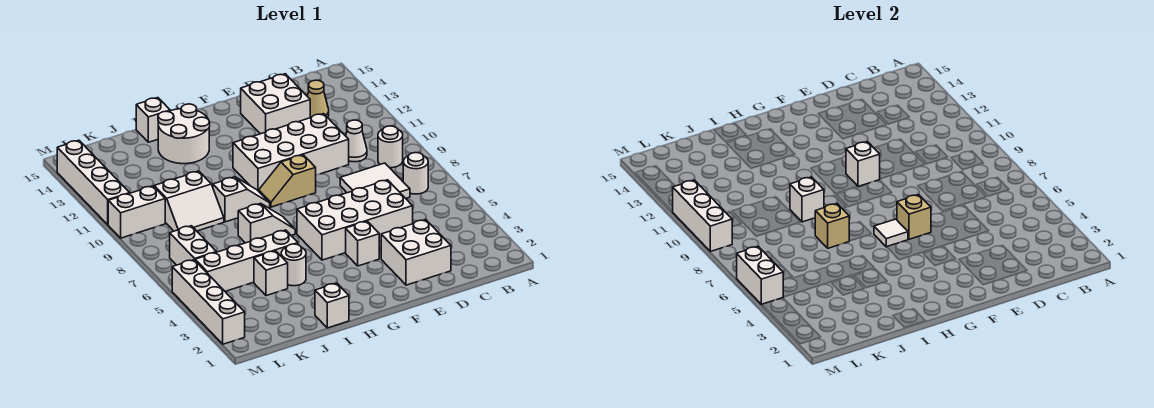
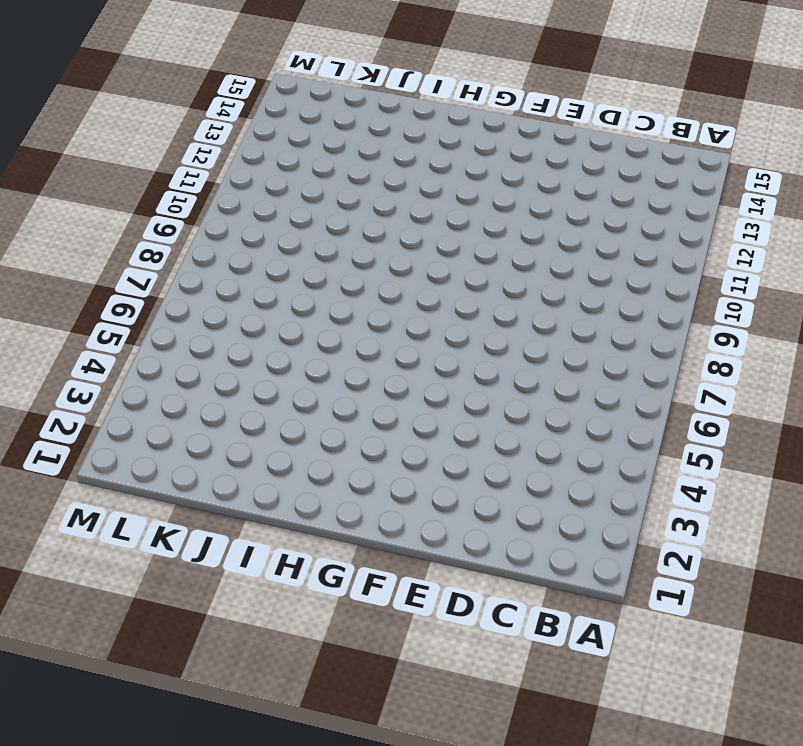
none -> white round brick B7 level 1
none -> white round brick B9 level 1
none -> white tile C7:D8 level 1
none -> white cone C10 level 1

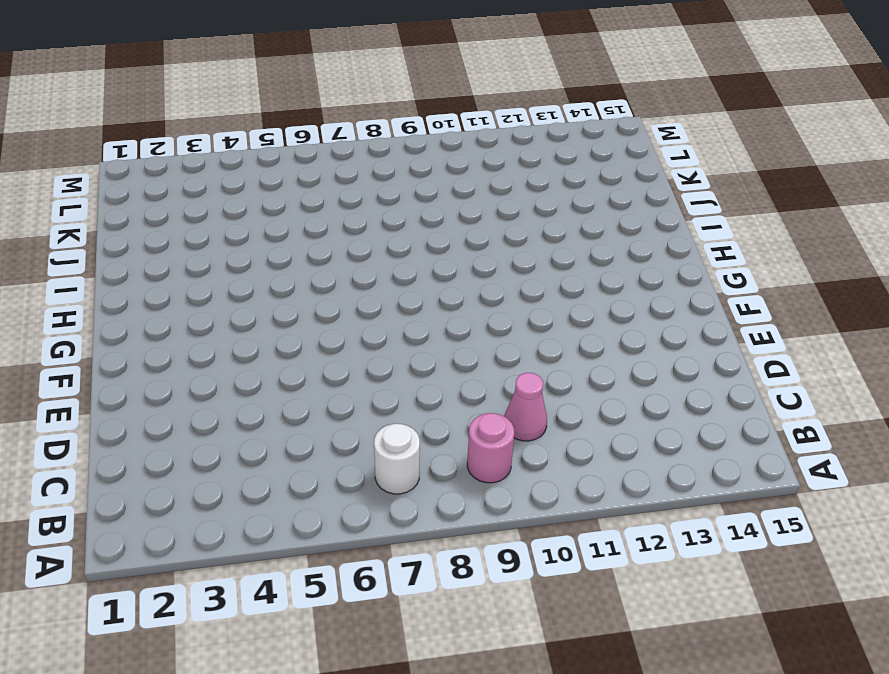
pink round brick B9 level 1 -> white round brick B9 level 1
pink cone C10 level 1 -> white cone C10 level 1
none -> white tile C7:D8 level 1
none -> tan cone C13 level 1
none -> white brick D2:E3 level 1
none -> white brick D5:G6 level 1

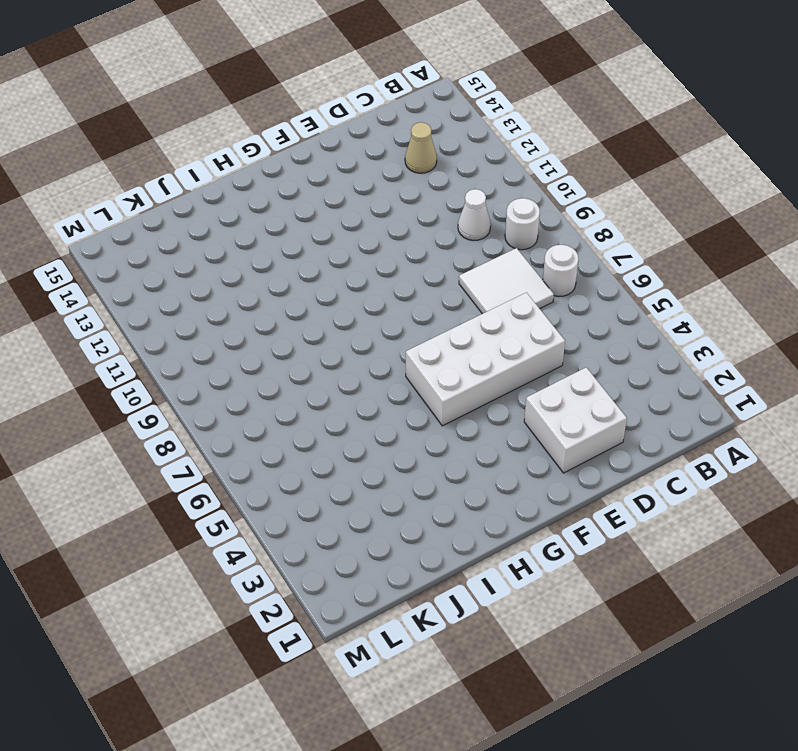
none -> white brick D10:G11 level 1
none -> white brick D13:E14 level 1
none -> white brick F4 level 1
none -> tan slope F9:G9 level 1 top F

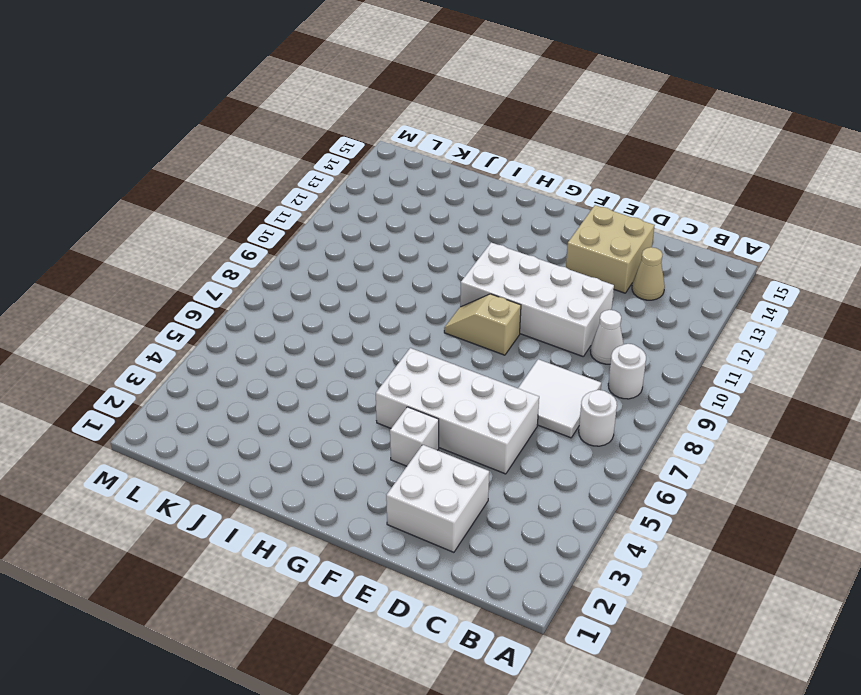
tan brick D13:E14 level 1 -> white brick D13:E14 level 1
none -> white slope H7:I7 level 1 top I
none -> white slope H9:I9 level 1 top I
none -> white round brick H13:I14 level 1
none -> white brick I1 level 1

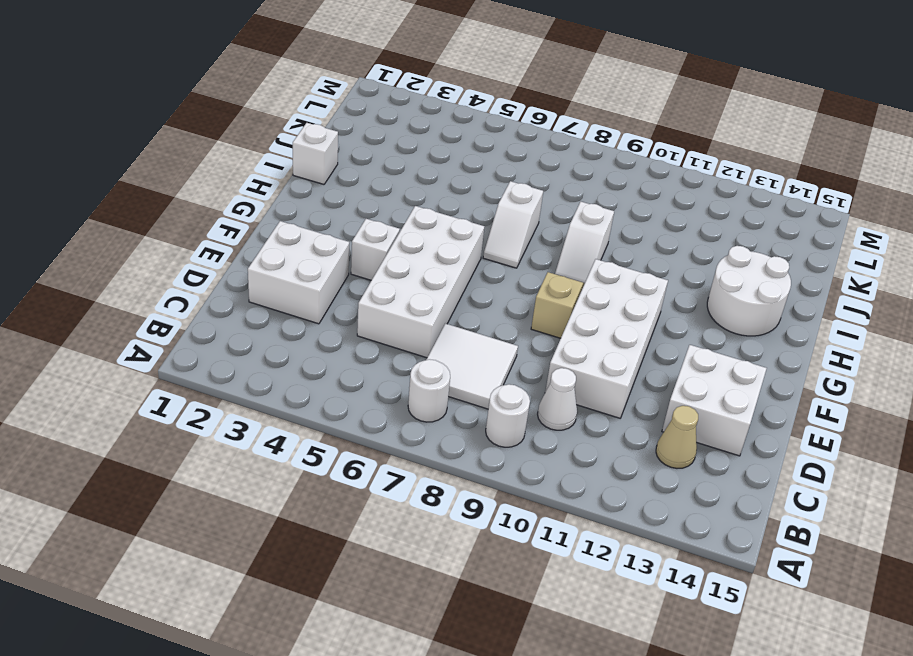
none -> white round brick I4 level 1
none -> white brick I5:L5 level 1
none -> white brick I15 level 1
none -> white brick J4 level 1

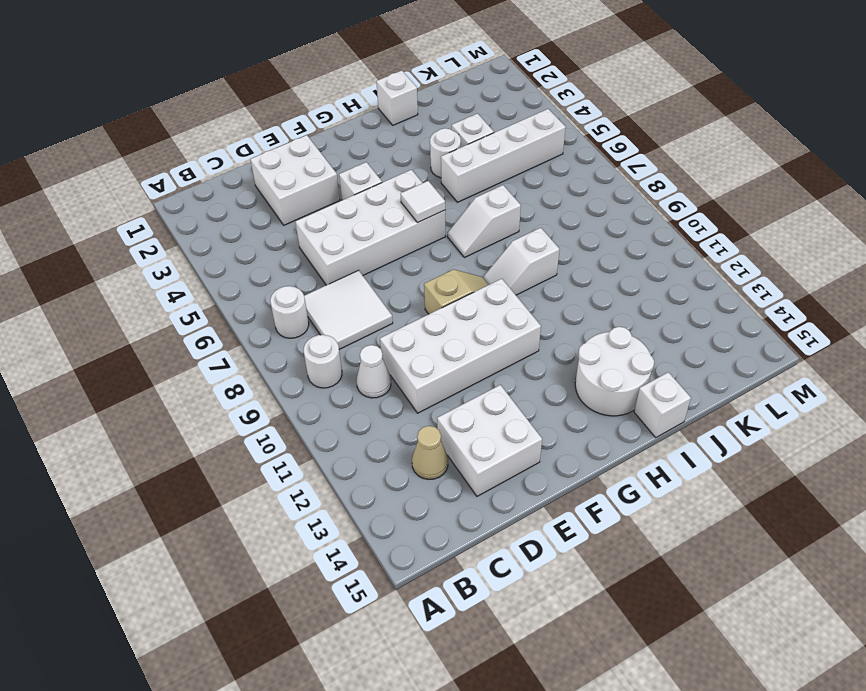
none -> white slope J9:K10 level 1 top 10
none -> white brick L6:L7 level 1
none -> white brick L10:M10 level 1
none -> white brick M2:M5 level 1

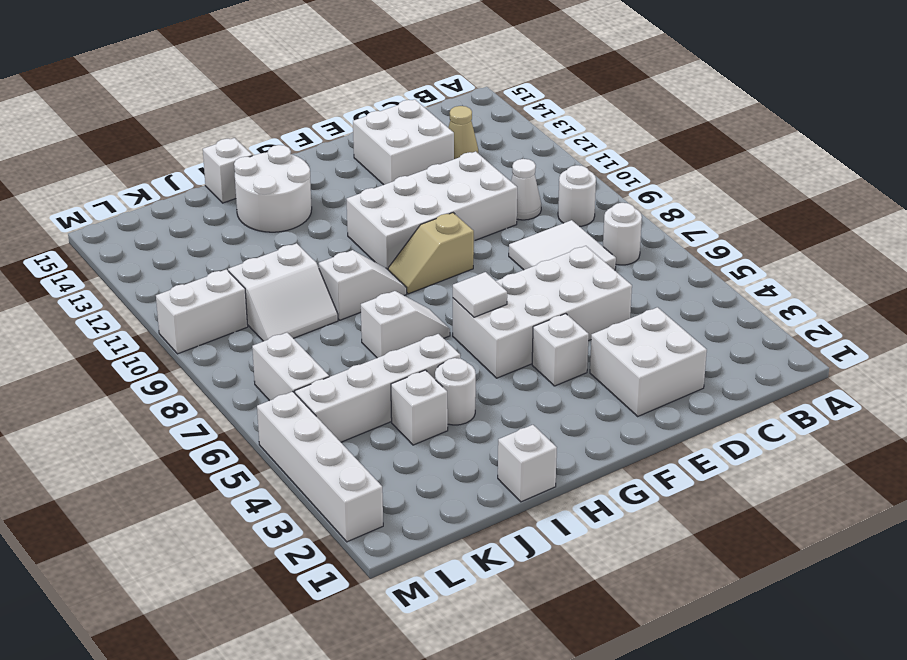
none -> white brick M11:M14 level 1
none -> tan brick F6 level 2
none -> white brick F10 level 2
none -> tan brick I7 level 2

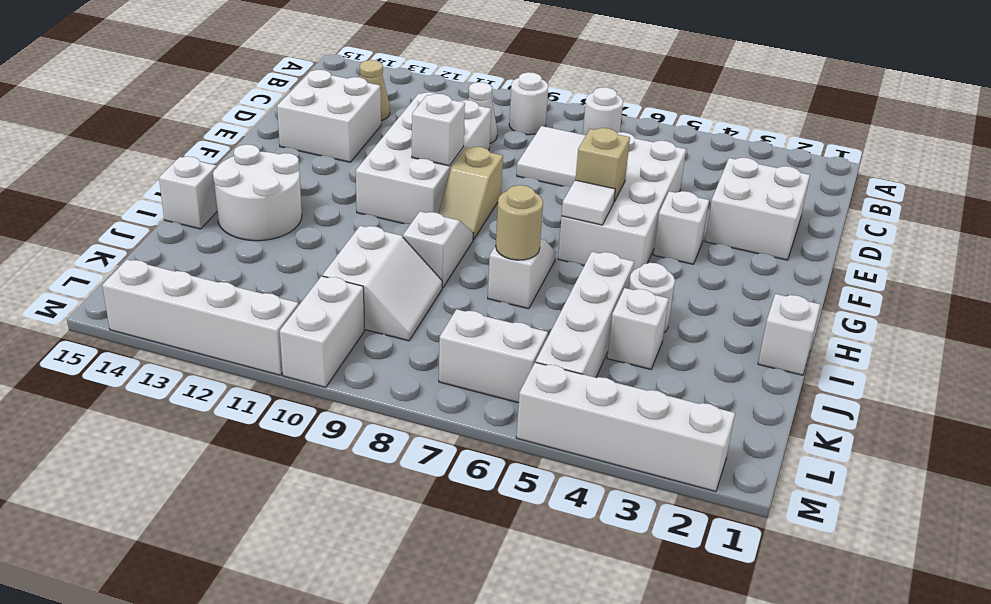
tan round brick I7 level 2 -> tan brick I7 level 2
none -> white brick I9 level 2
none -> white brick M5:M6 level 2
none -> white brick M9:M11 level 2

